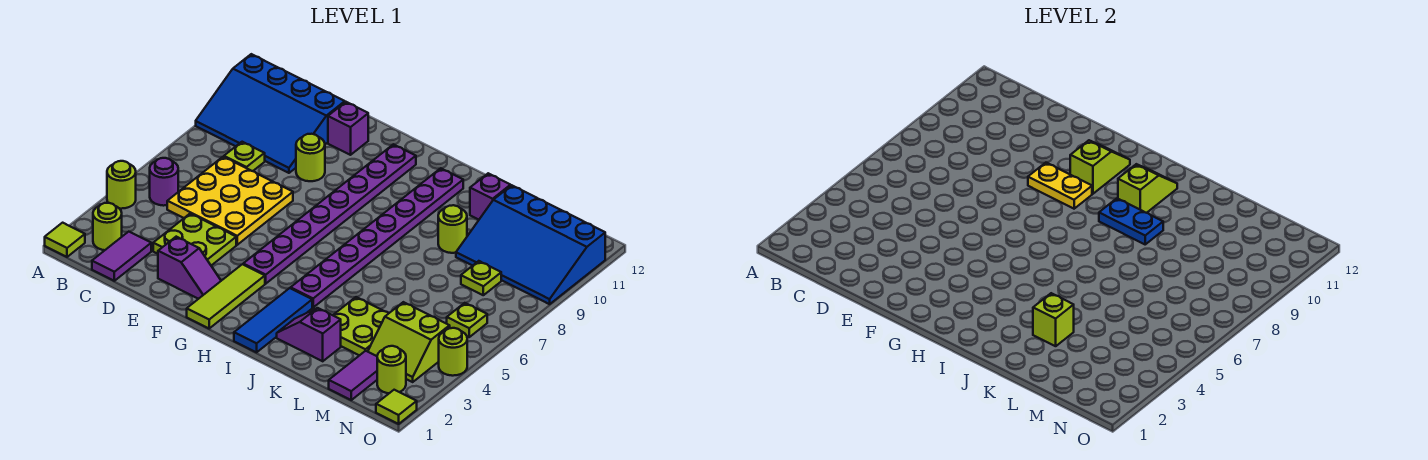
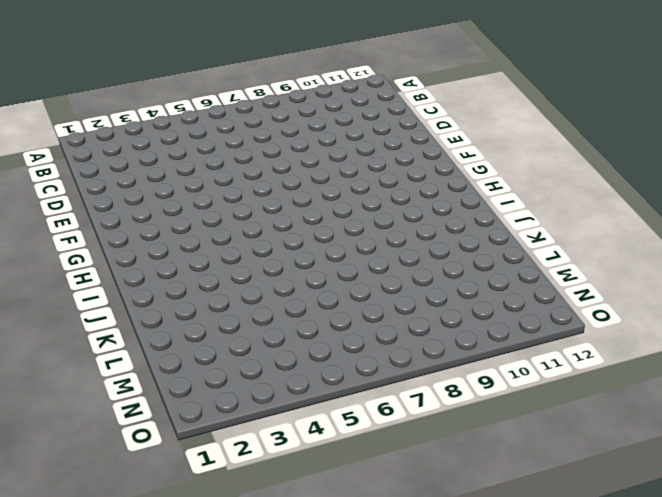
none -> lime tile A1 level 1
none -> lime round brick A4 level 1
none -> blue slope A9:D11 level 1 top 11
none -> lime round brick B2 level 1

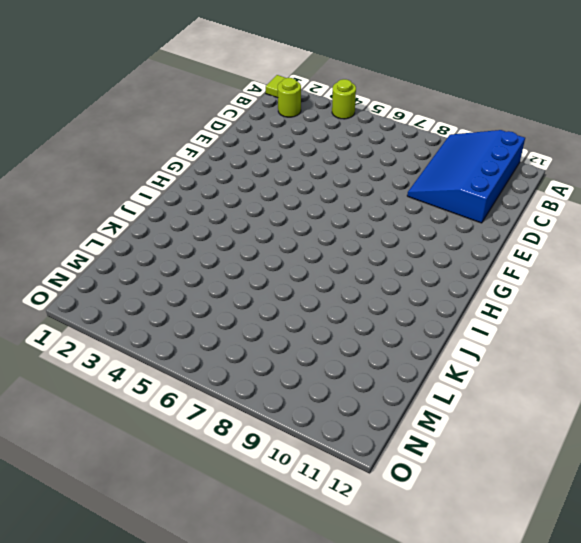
none -> purple round brick B5 level 1
none -> purple tile C1:C2 level 1
none -> yellow plate C5:E7 level 1
none -> lime plate C8 level 1

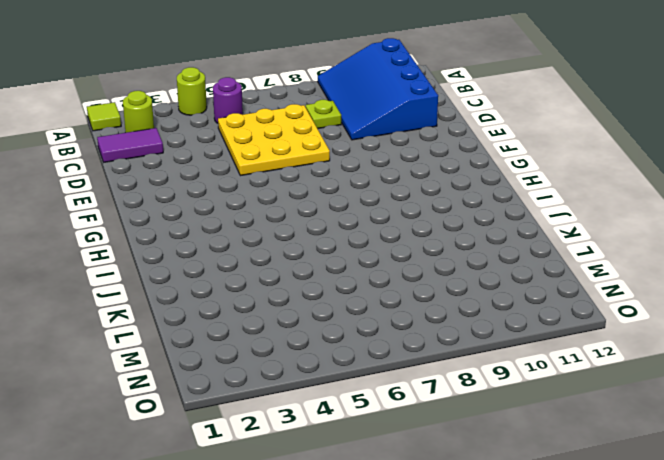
none -> lime plate D3:E4 level 1
none -> purple slope E2:F2 level 1 top E
none -> lime round brick E9 level 1
none -> purple brick E11 level 1

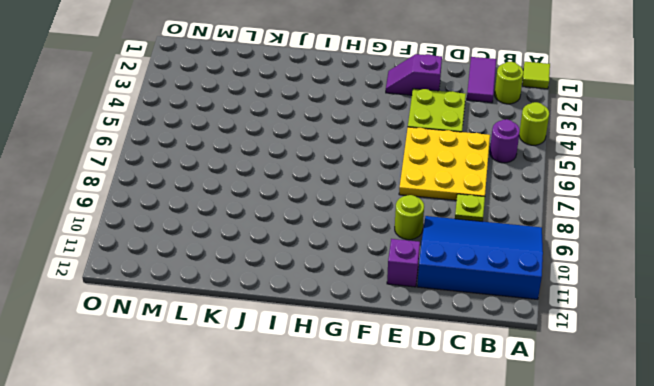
none -> lime tile G1:G3 level 1
none -> purple plate G4:G11 level 1
none -> blue tile I1:I3 level 1
none -> purple plate I4:I11 level 1

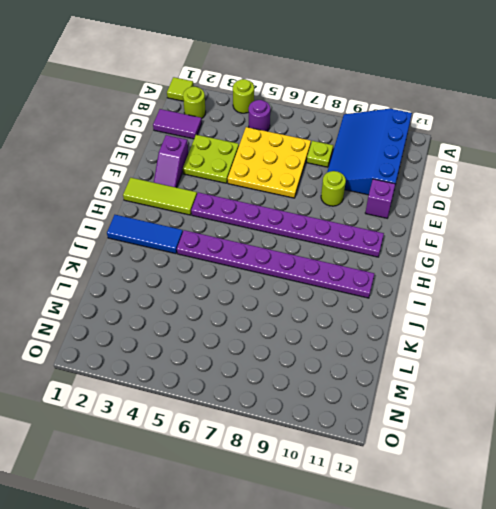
none -> purple slope J2:K2 level 1 top K
none -> lime plate K3:L4 level 1
none -> lime round brick K9 level 1
none -> purple brick K11 level 1

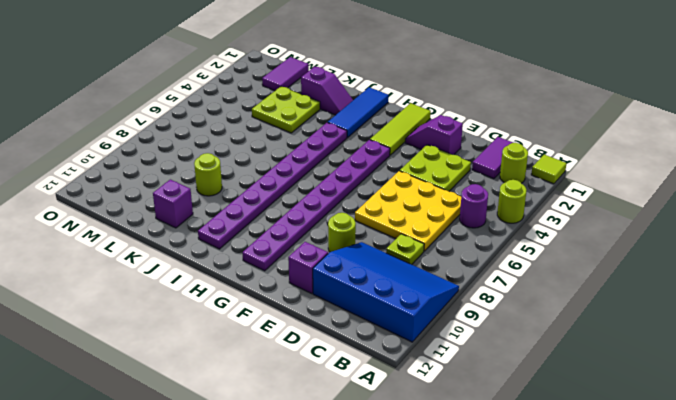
none -> blue slope L9:O11 level 1 top 11
none -> lime slope M3:N4 level 1 top 4
none -> lime plate M8 level 1
none -> lime round brick N2 level 1

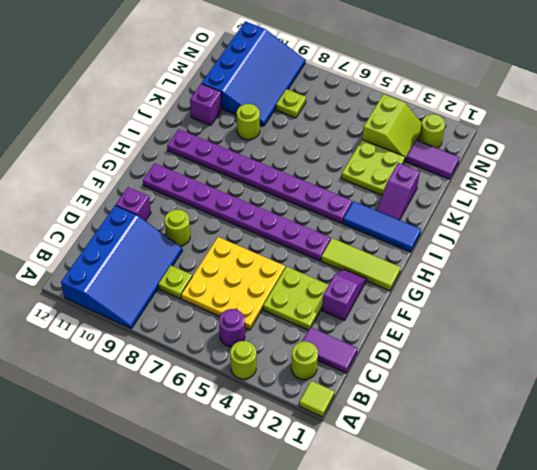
none -> lime plate N6 level 1
none -> lime tile O1 level 1
none -> lime round brick O4 level 1
none -> yellow plate F9:G9 level 2

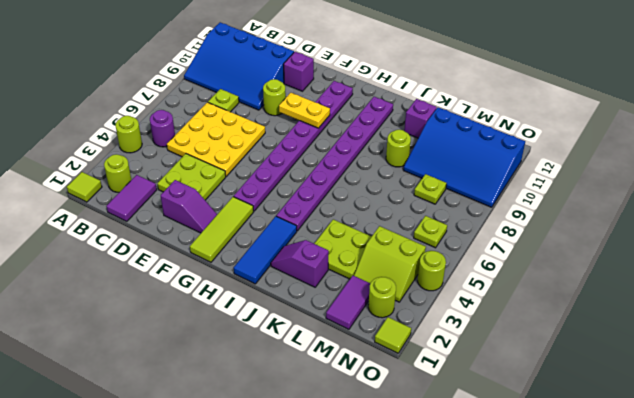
none -> lime slope G10:G11 level 2 top 10
none -> blue plate I9:J9 level 2
none -> lime slope I10:I11 level 2 top 10
none -> lime brick K3 level 2

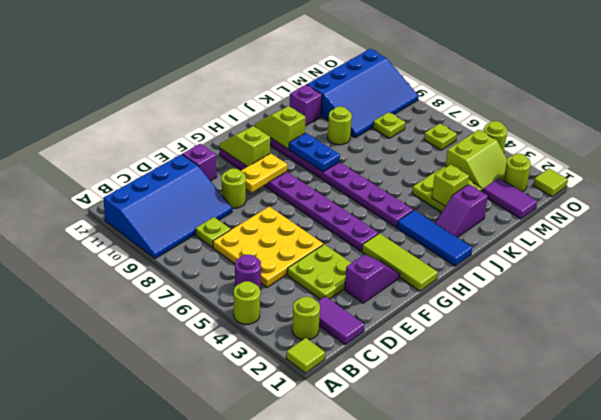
blue plate I8:I9 level 2 -> blue plate I9:J9 level 2

